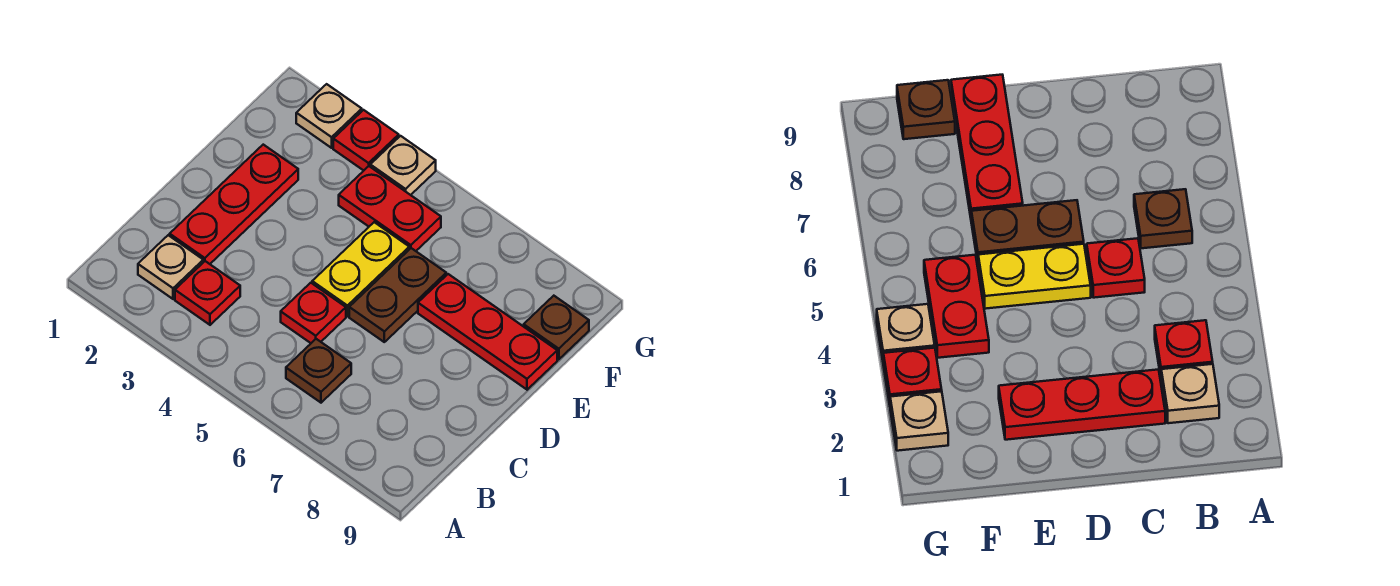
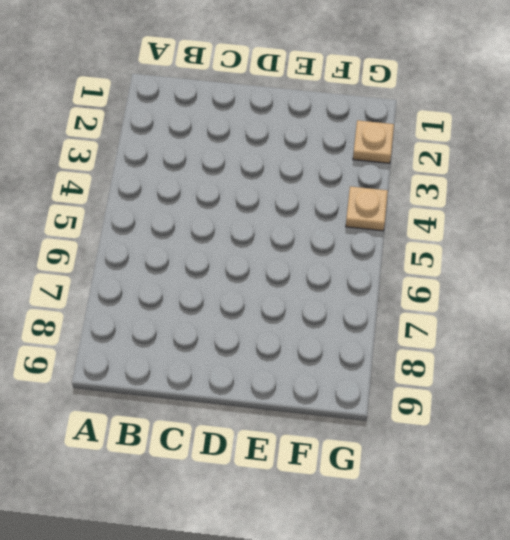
none -> tan plate B2 level 1
none -> red plate B3 level 1
none -> brown plate B6 level 1

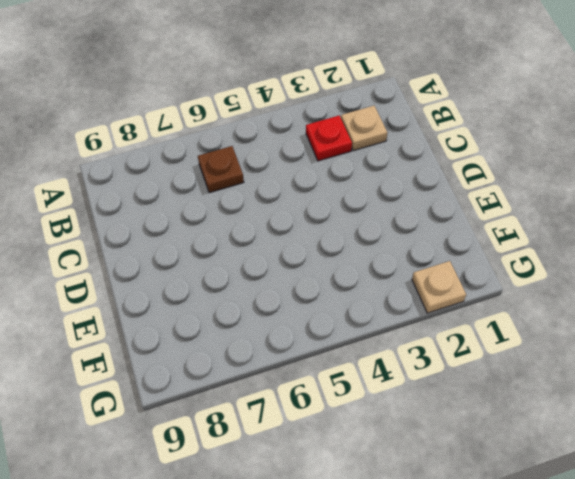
none -> red plate C2:E2 level 1
none -> red plate C5 level 1
none -> yellow plate D5:E5 level 1

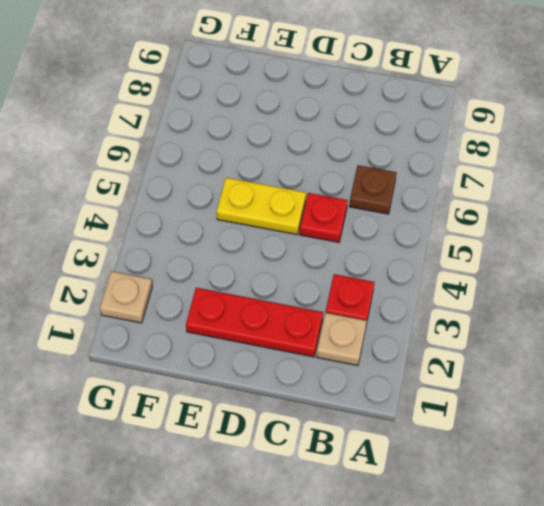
none -> brown plate D6:E6 level 1
none -> red plate E7:E9 level 1
none -> red plate F4:F5 level 1

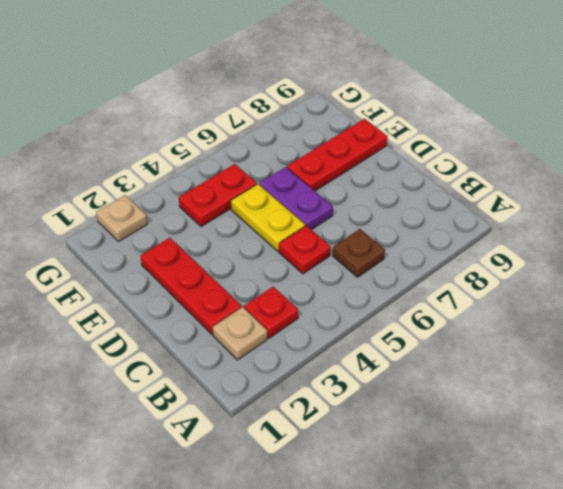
purple plate D6:E6 level 1 -> brown plate D6:E6 level 1
none -> brown plate F9 level 1
none -> red plate G3 level 1
none -> tan plate G4 level 1

